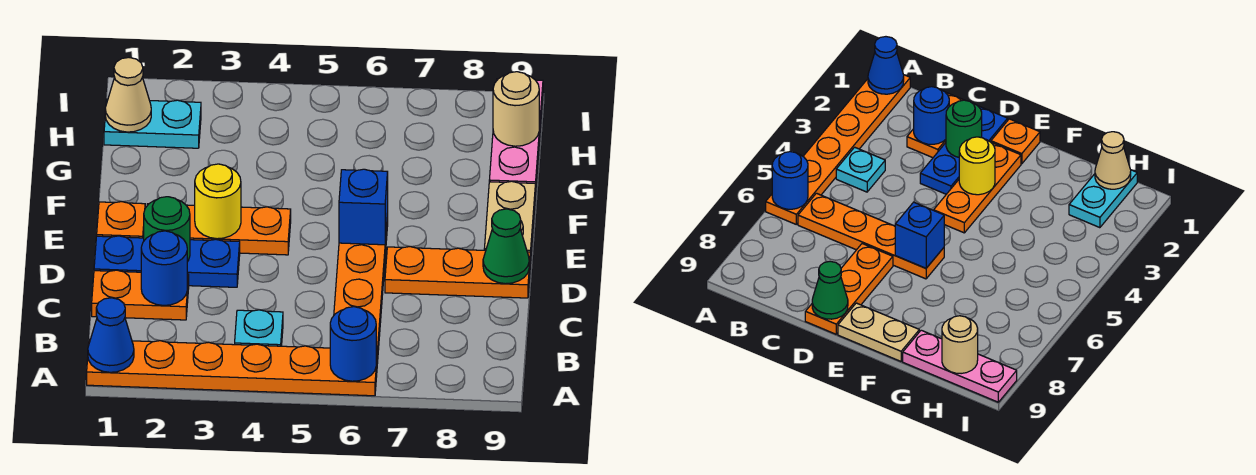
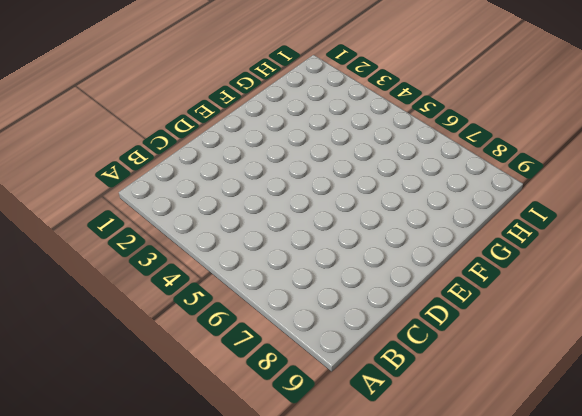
none -> orange plate A1:A6 level 1
none -> cyan plate B4 level 1
none -> orange plate B6:E6 level 1

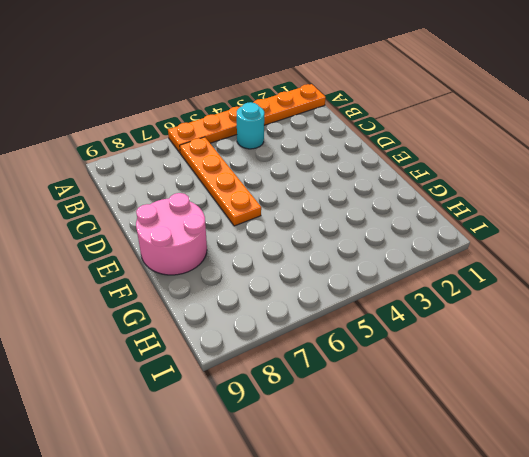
cyan round brick B4 level 1 -> cyan plate B4 level 1
pink round brick E8:F9 level 1 -> tan plate E9:F9 level 1
none -> orange plate C1:C2 level 1
none -> blue plate D1:D3 level 1
none -> orange plate D7:D9 level 1

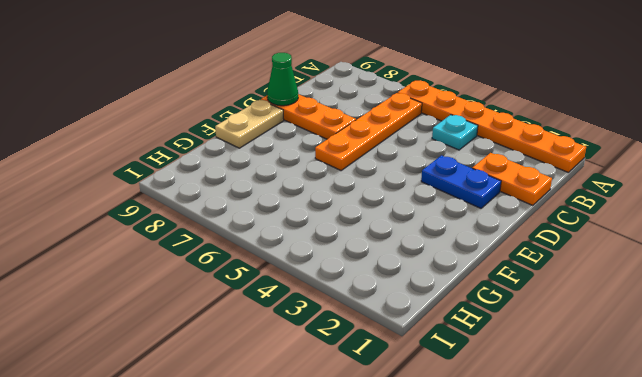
blue plate D2:D3 level 1 -> blue plate D1:D3 level 1
none -> orange plate E1 level 1
none -> orange plate E2:E4 level 1
none -> pink plate G9:I9 level 1

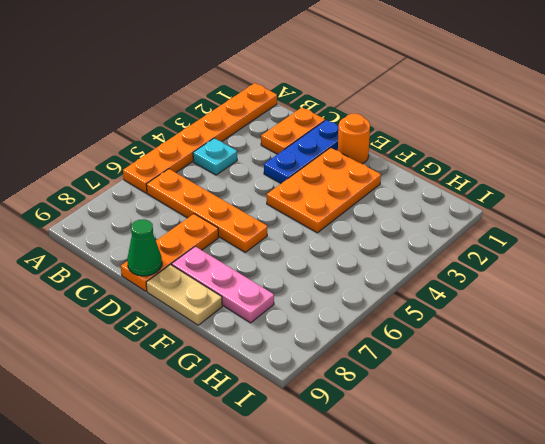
orange round brick E1 level 1 -> orange plate E1 level 1
orange plate E2:F4 level 1 -> orange plate E2:E4 level 1
pink plate E8:G8 level 1 -> pink plate G9:I9 level 1
none -> cyan plate H1:H2 level 1
none -> blue cone A1 level 2
none -> blue round brick A6 level 2

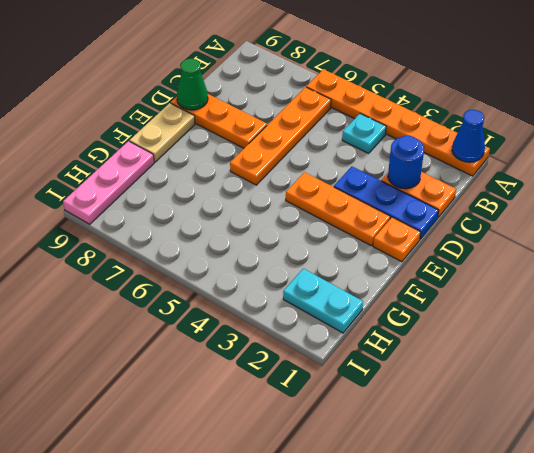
none -> blue round brick A6 level 2
none -> green round brick D2 level 2
none -> yellow round brick E3 level 2

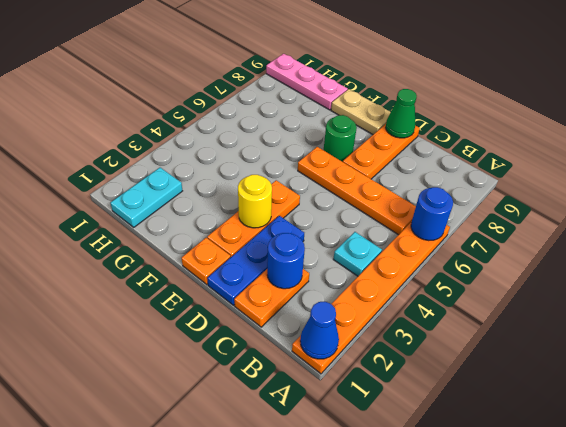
green round brick E7 level 1 -> green round brick D2 level 2
none -> blue brick E6 level 2
none -> tan cone H1 level 2
none -> tan round brick H9 level 2

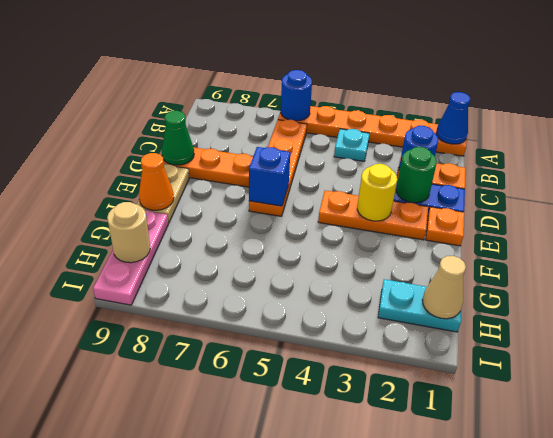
orange cone F9 level 2 -> none

